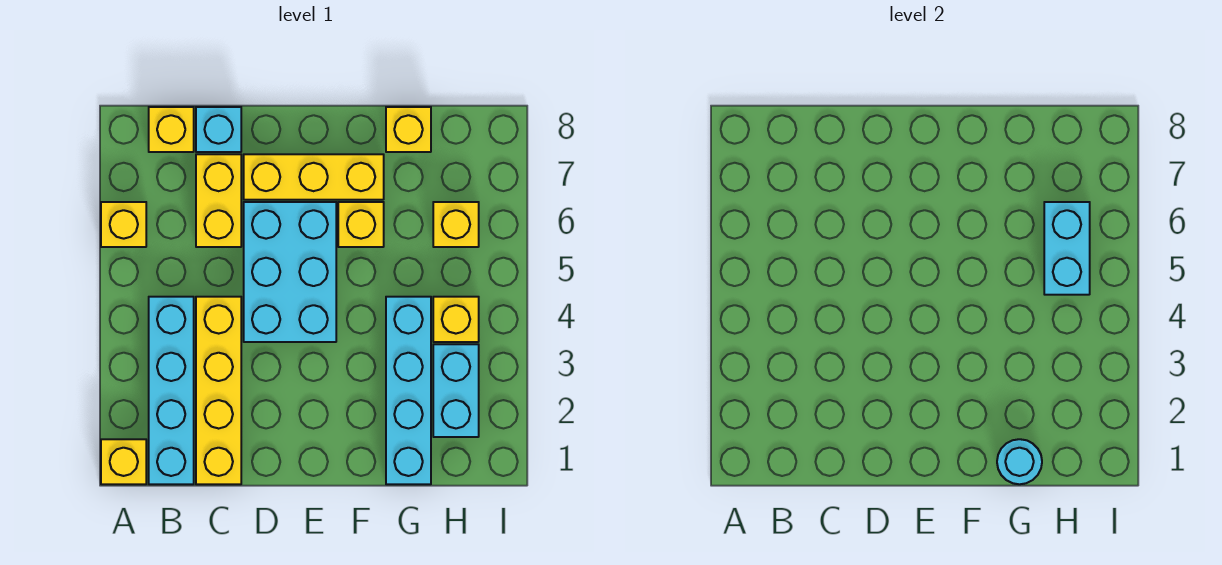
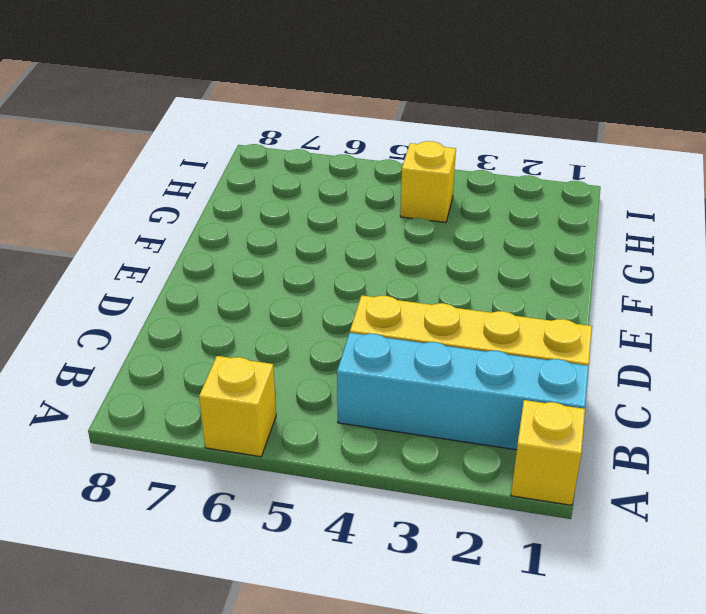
none -> yellow brick B8 level 1
none -> yellow brick C6:C7 level 1
none -> cyan brick C8 level 1

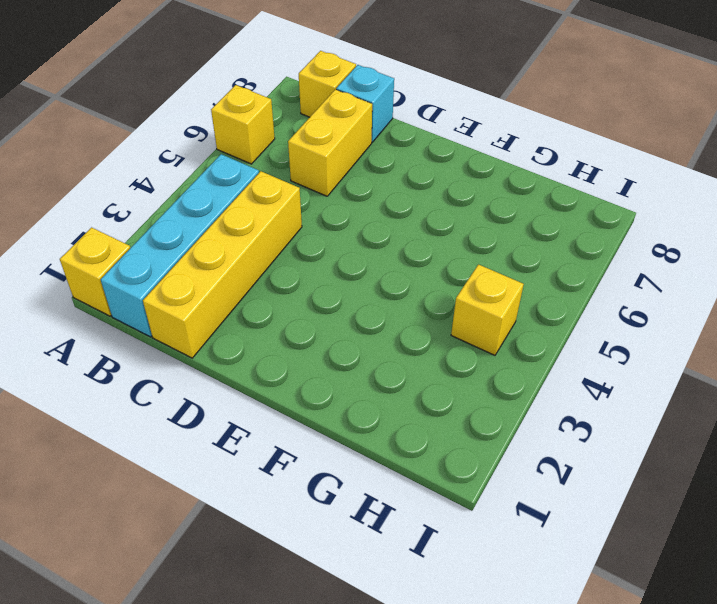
none -> cyan brick D4:E6 level 1
none -> yellow brick D7:F7 level 1
none -> yellow brick F6 level 1

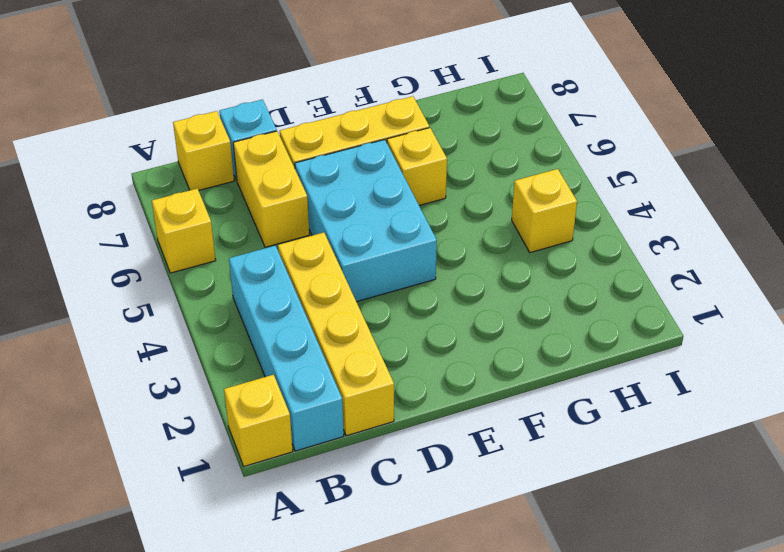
none -> cyan brick G1:G4 level 1
none -> yellow brick G8 level 1
none -> cyan brick H2:H3 level 1

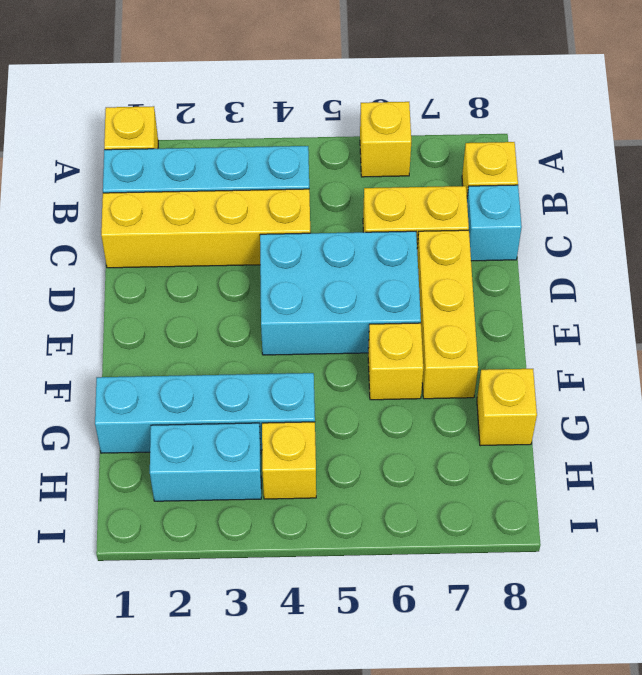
none -> yellow brick H6 level 1
none -> cyan round brick G1 level 2
none -> cyan brick H5:H6 level 2

